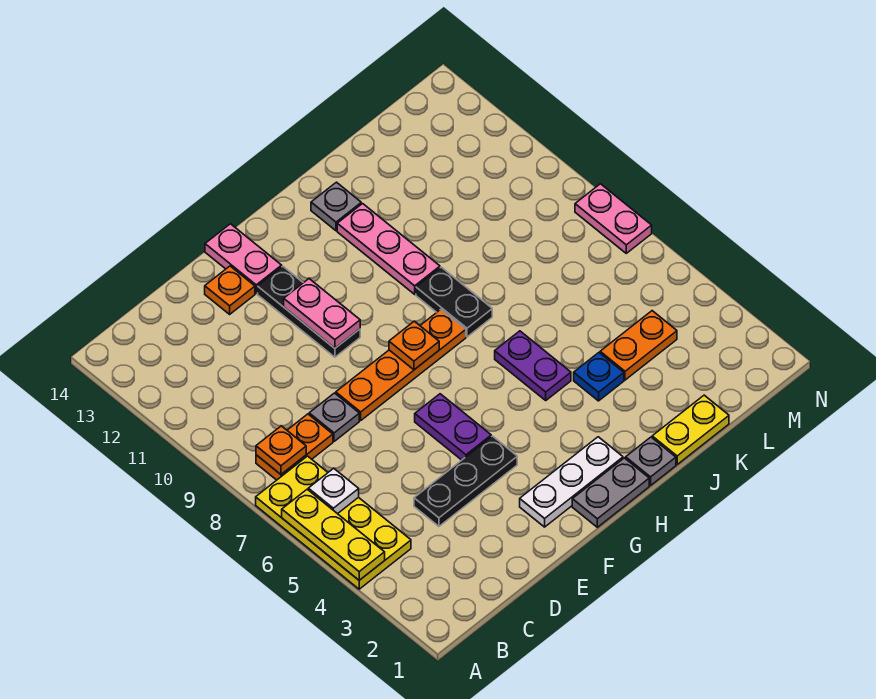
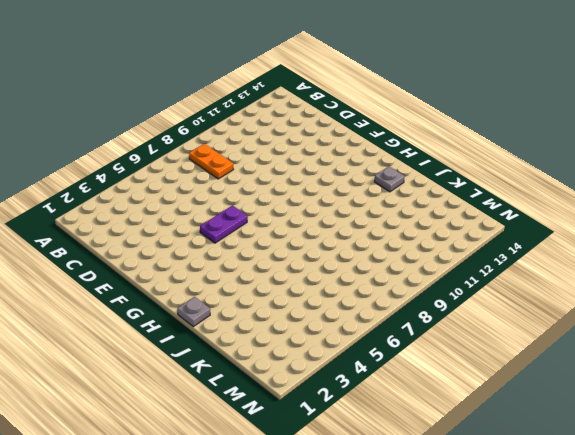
none -> yellow plate A4:B7 level 1
none -> black plate D4:F4 level 1
none -> grey plate D8 level 1

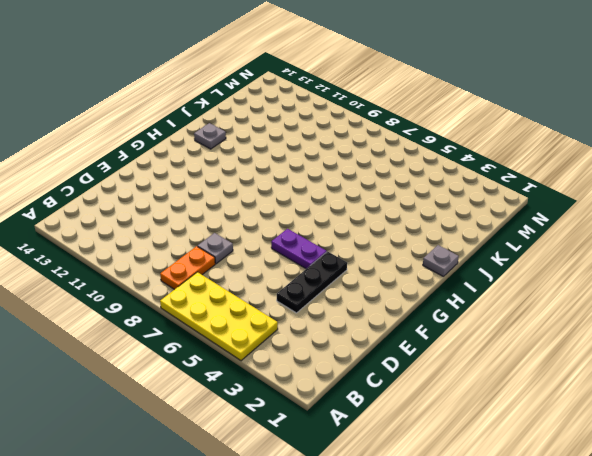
none -> orange plate E8:H8 level 1
none -> orange plate E13 level 1
none -> white plate F2:H2 level 1

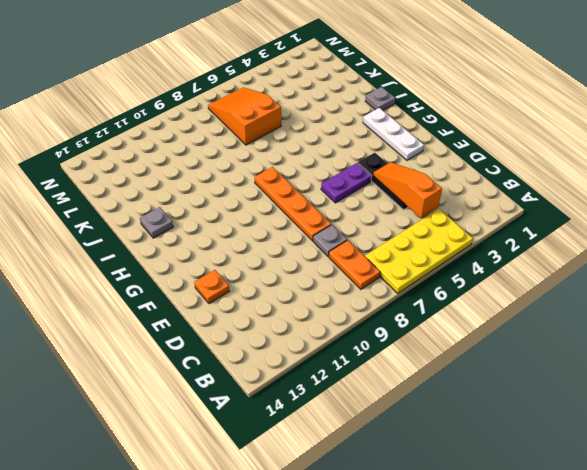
orange slope C4:E4 level 2 top C -> none
orange slope K6:M7 level 1 top K -> none
none -> black plate F10:F12 level 1
none -> pink plate F13:F14 level 1
none -> grey plate G1:H1 level 1

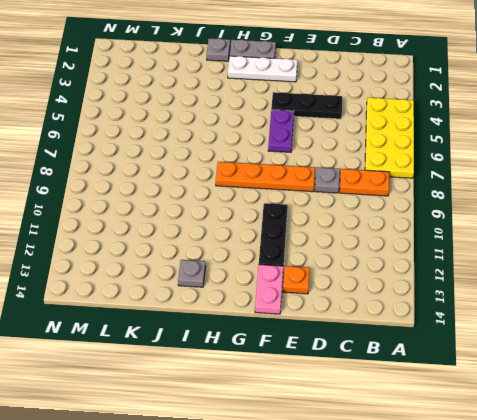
none -> purple plate I5:I6 level 1
none -> black plate I8:I9 level 1
none -> pink plate I10:I12 level 1

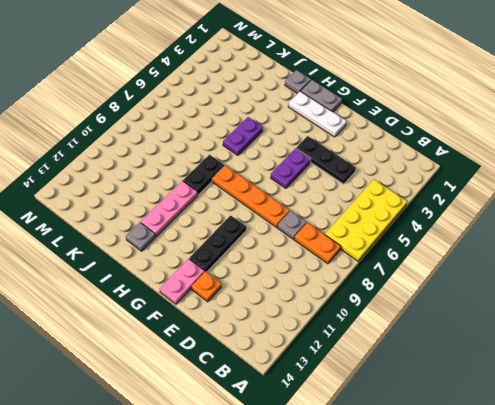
none -> yellow plate J1:K1 level 1
none -> blue plate J4 level 1
none -> orange plate K4:L4 level 1

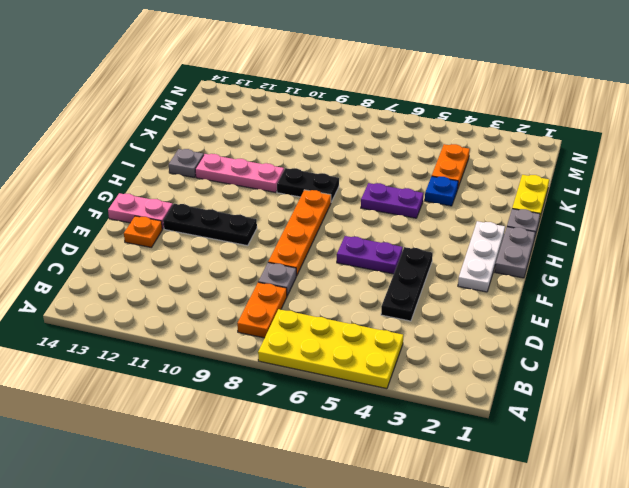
none -> pink plate N7:N8 level 1
none -> yellow plate A4:A6 level 2
none -> white plate B6 level 2

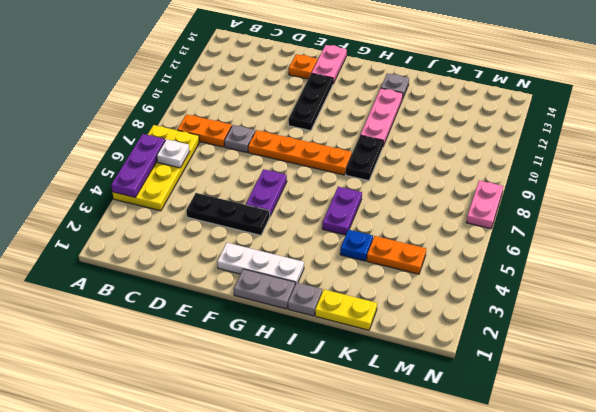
purple plate A4:A6 level 2 -> yellow plate A4:A6 level 2
none -> orange plate B8 level 2
none -> pink plate F10:F11 level 2
none -> orange plate G8 level 2

